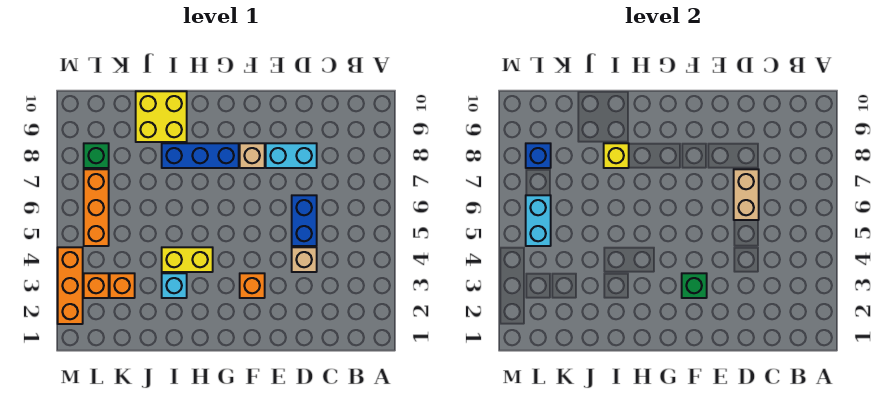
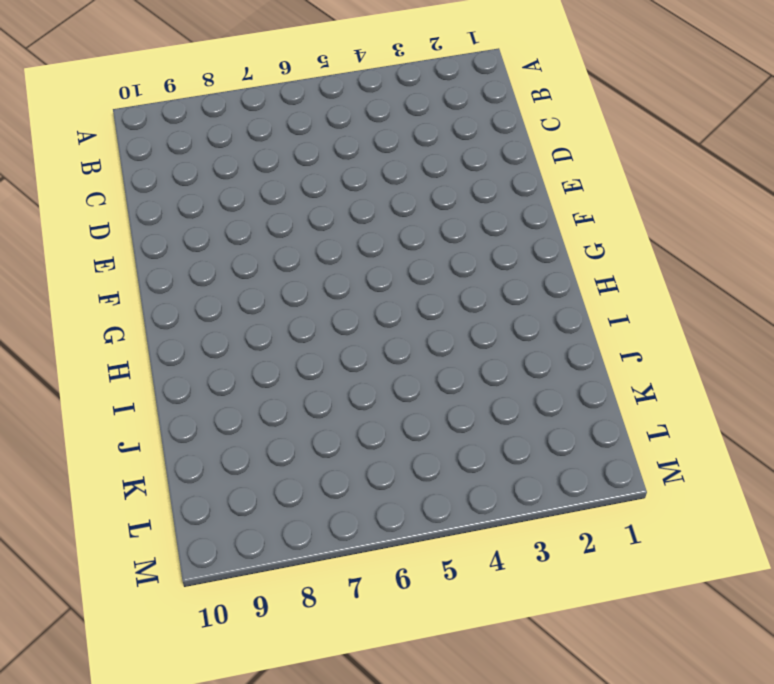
none -> tan brick D4 level 1
none -> blue brick D5:D6 level 1
none -> cyan brick D8:E8 level 1

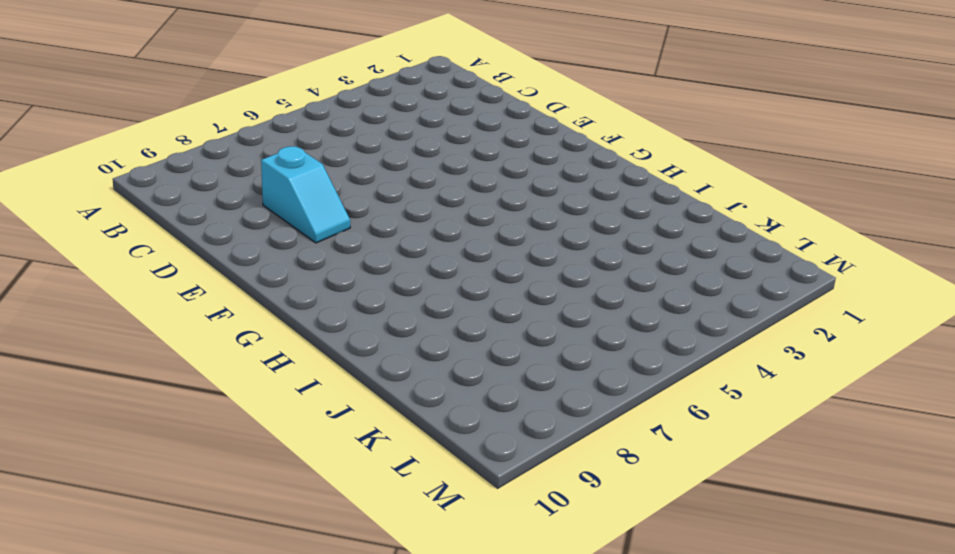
cyan slope D8:E8 level 1 top D -> cyan brick D8:E8 level 1
none -> tan brick D4 level 1
none -> blue brick D5:D6 level 1
none -> orange brick F3 level 1

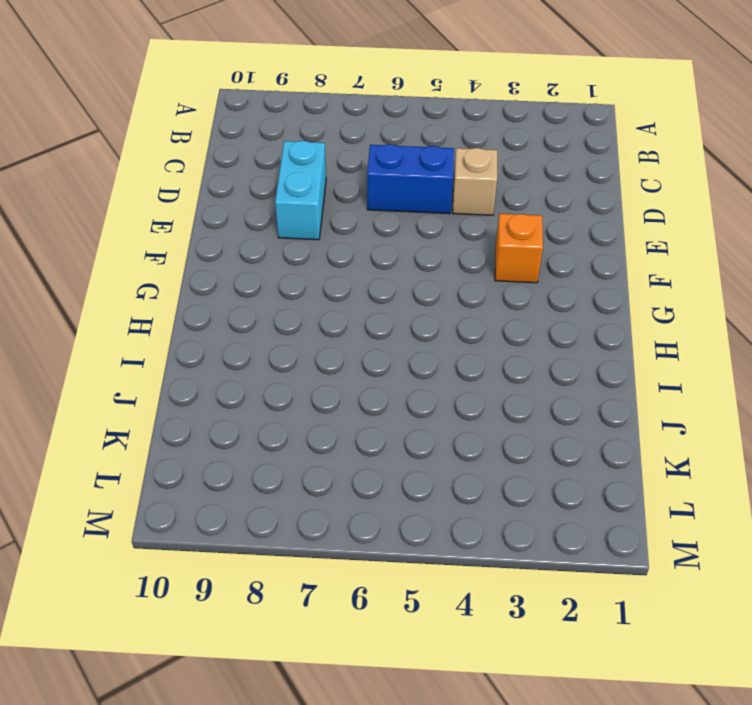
none -> tan brick F8 level 1
none -> blue brick G8:I8 level 1
none -> yellow brick H4:I4 level 1

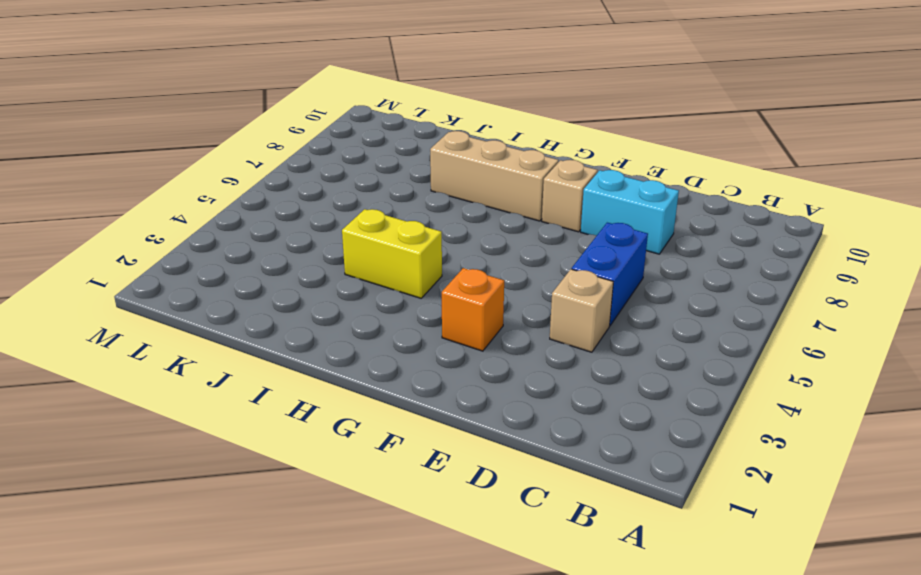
tan brick G8:I8 level 1 -> blue brick G8:I8 level 1
none -> cyan brick I3 level 1
none -> yellow brick I9:J10 level 1
none -> orange brick K3 level 1

